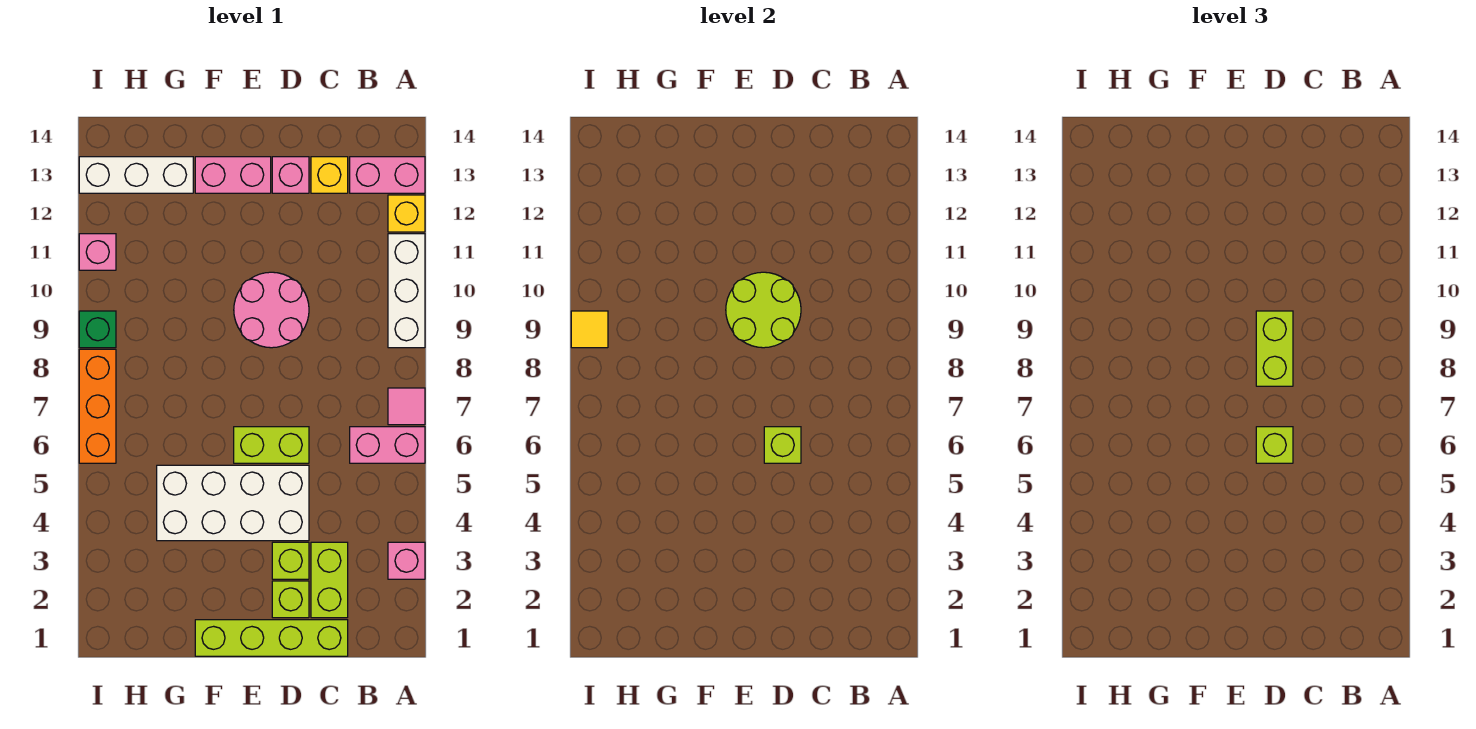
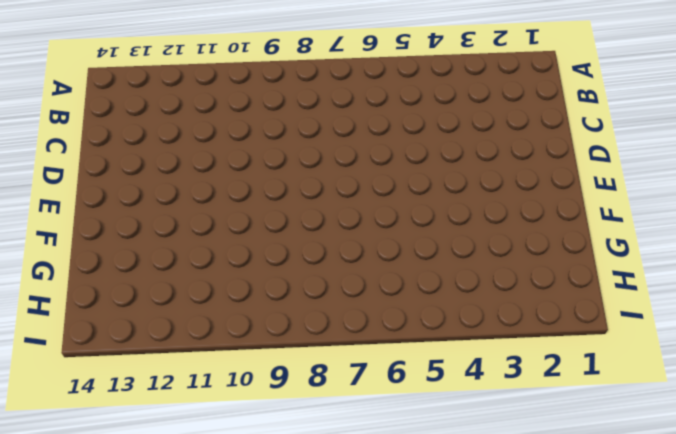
none -> pink brick A3 level 1
none -> pink brick A6:B6 level 1
none -> pink tile A7 level 1

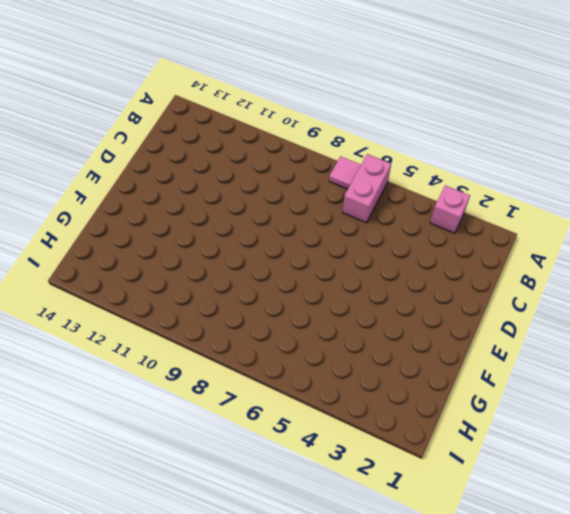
none -> white brick A9:A11 level 1
none -> yellow brick A12 level 1
none -> pink brick A13:B13 level 1

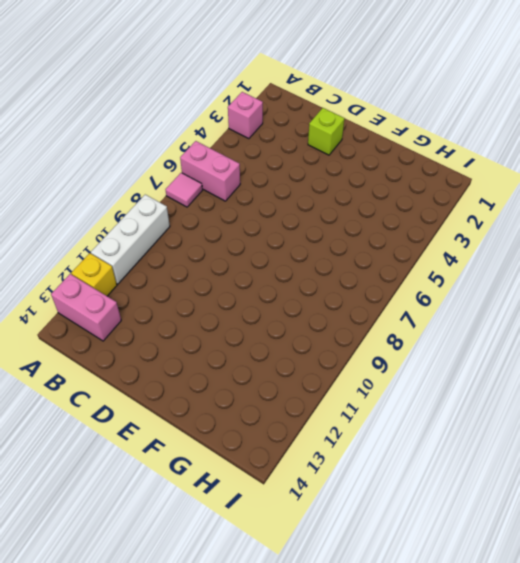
none -> lime brick C1:F1 level 1
none -> lime brick C2:C3 level 1
none -> yellow brick C13 level 1

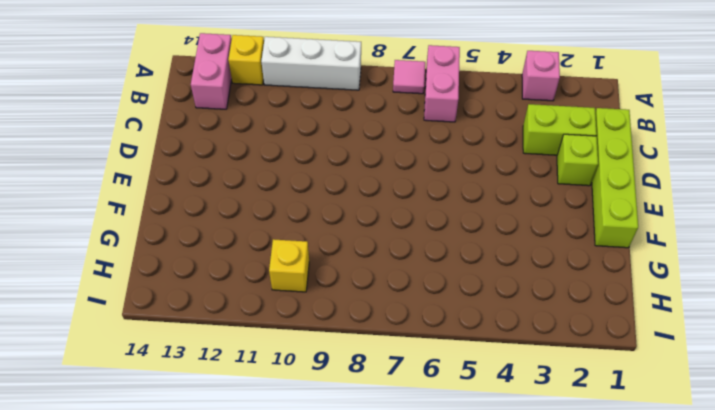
yellow brick H10 level 1 -> yellow brick C13 level 1
none -> lime brick D3 level 1
none -> white brick D4:G5 level 1
none -> lime brick D6:E6 level 1

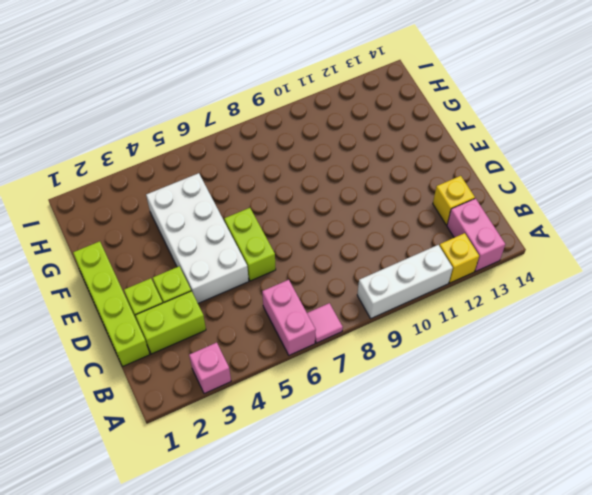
none -> pink round brick D9:E10 level 1
none -> pink brick D13 level 1
none -> pink brick E13:F13 level 1

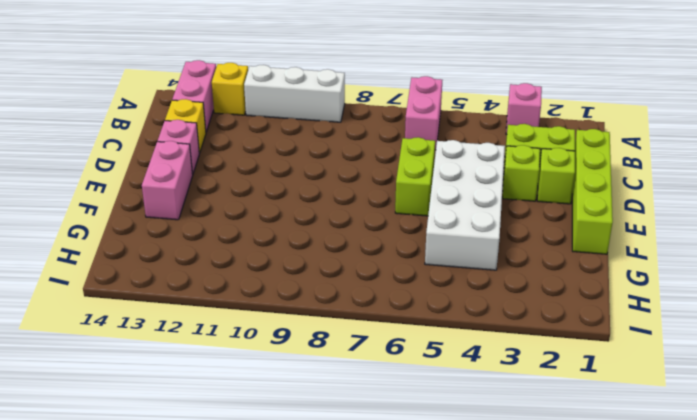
none -> pink tile A7 level 1
none -> pink round brick D9:E10 level 1
none -> white brick G13:I13 level 1

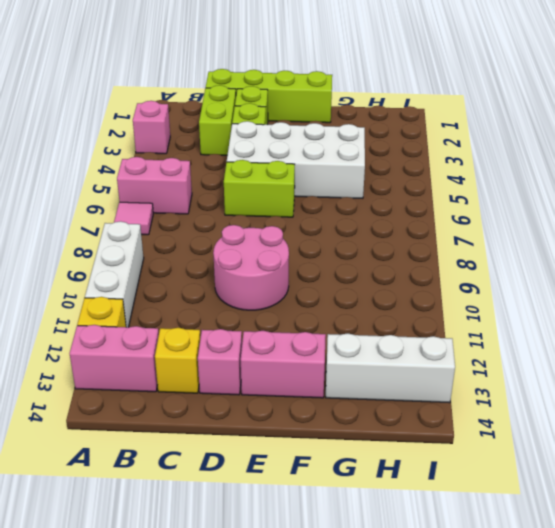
none -> orange brick I6:I8 level 1
none -> green brick I9 level 1
none -> pink brick I11 level 1

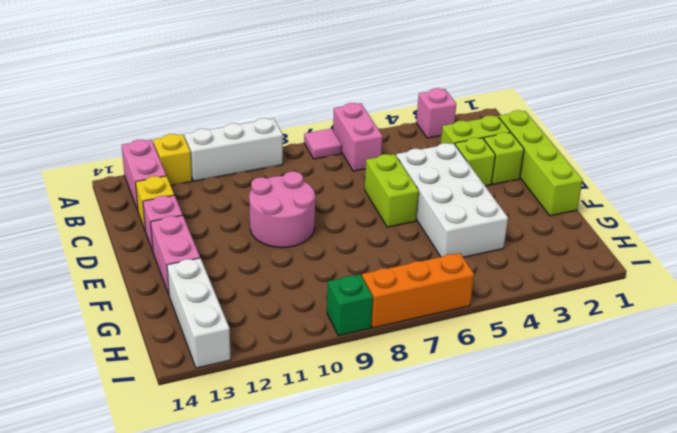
none -> pink brick I11 level 1
none -> lime brick D6 level 2
none -> lime round brick D9:E10 level 2

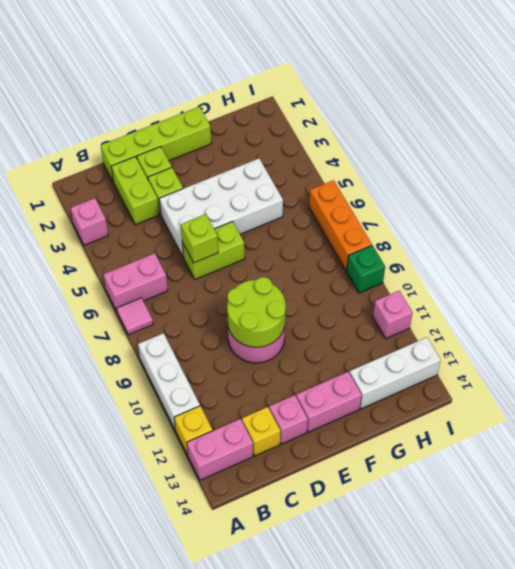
none -> yellow tile I9 level 2
none -> lime brick D6 level 3
none -> lime brick D8:D9 level 3

